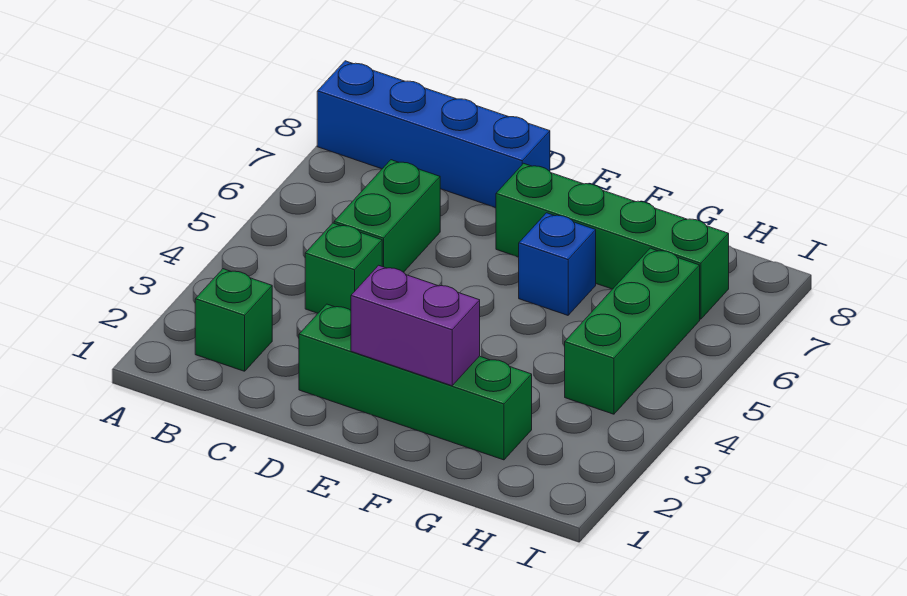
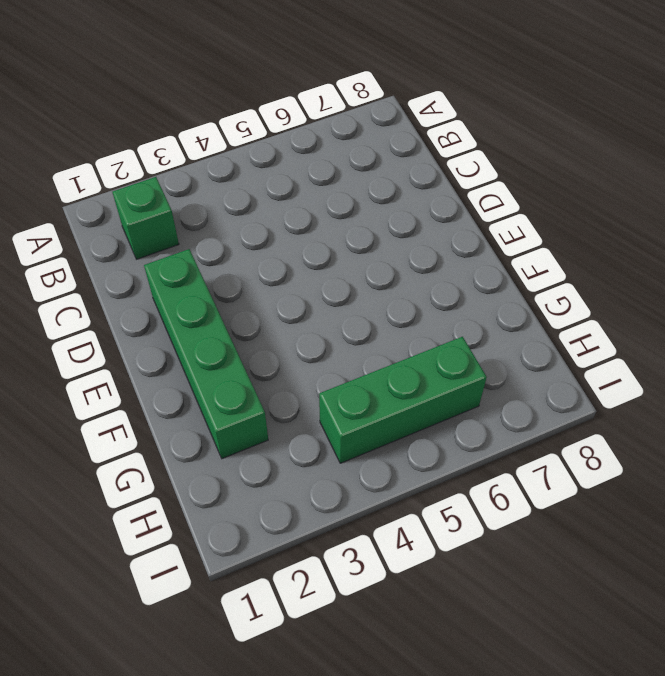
none -> blue brick A8:D8 level 1
none -> green brick C4 level 1

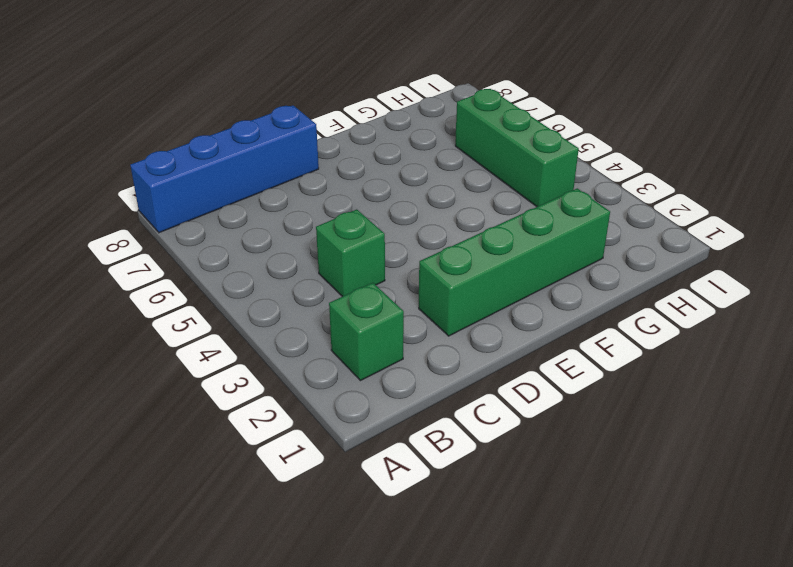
none -> green brick C5:C6 level 1
none -> green brick E7:H7 level 1

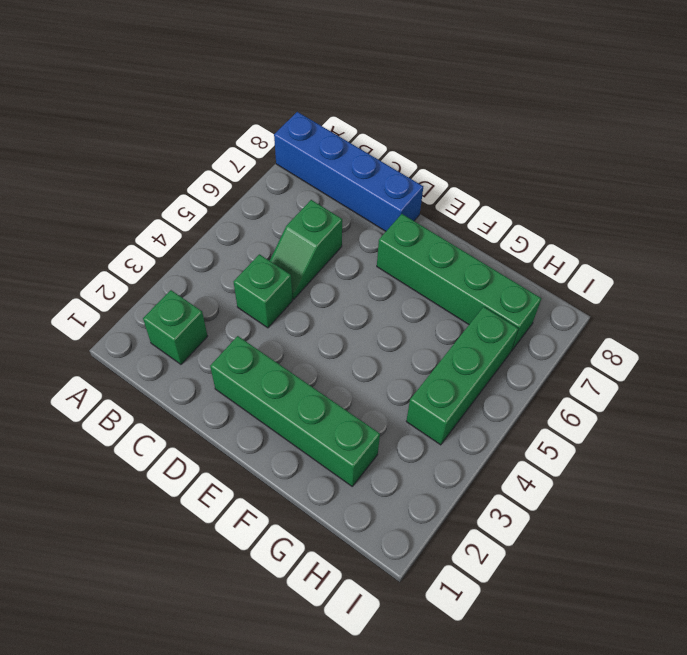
green slope C5:C6 level 1 top 6 -> green brick C5:C6 level 1
none -> blue brick F6 level 1
none -> purple brick E2:F2 level 2

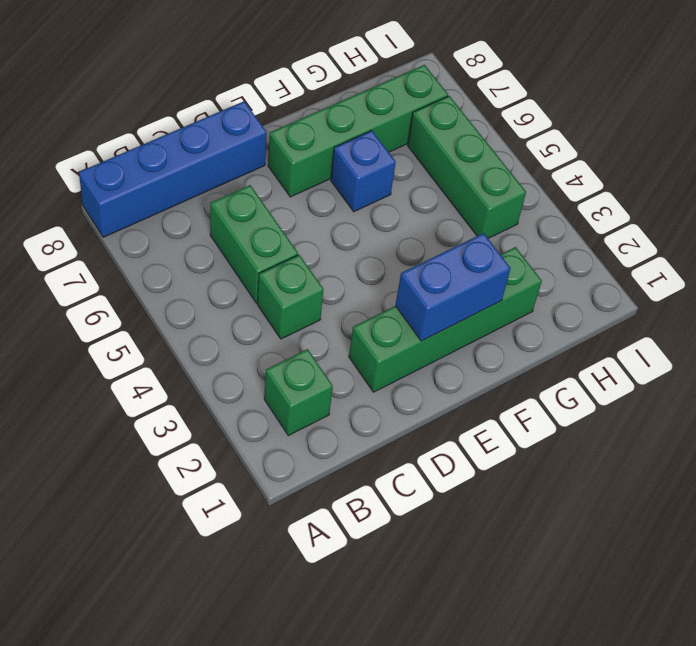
blue brick E2:F2 level 2 -> purple brick E2:F2 level 2

